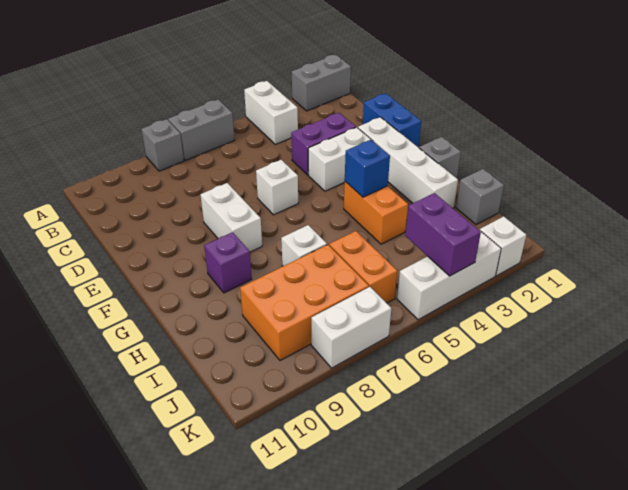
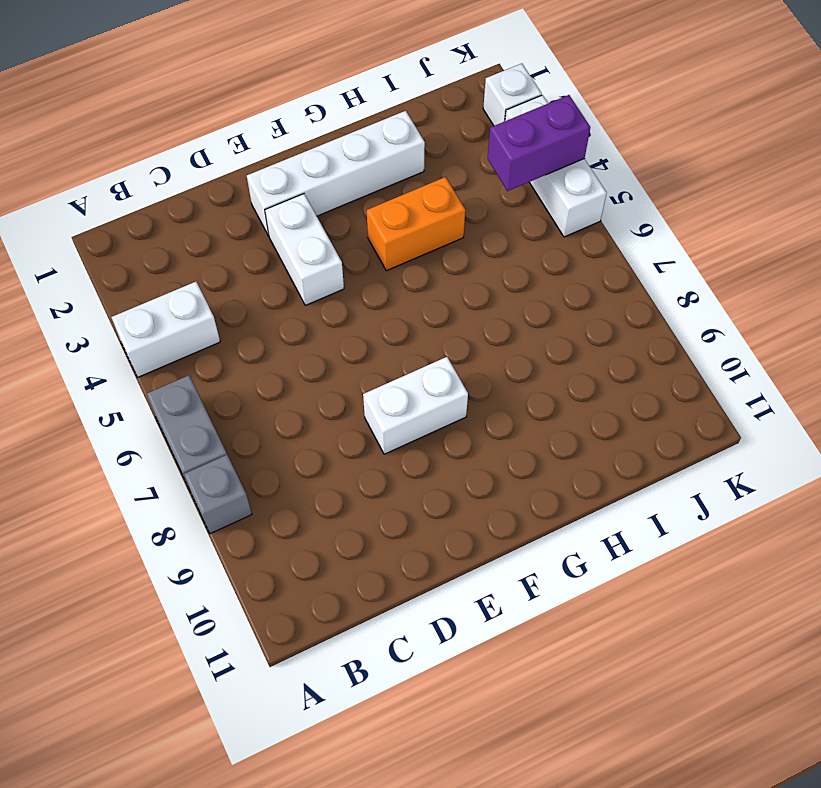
none -> grey brick A1:A2 level 1
none -> blue brick D1:E1 level 1
none -> purple brick D3:D4 level 1

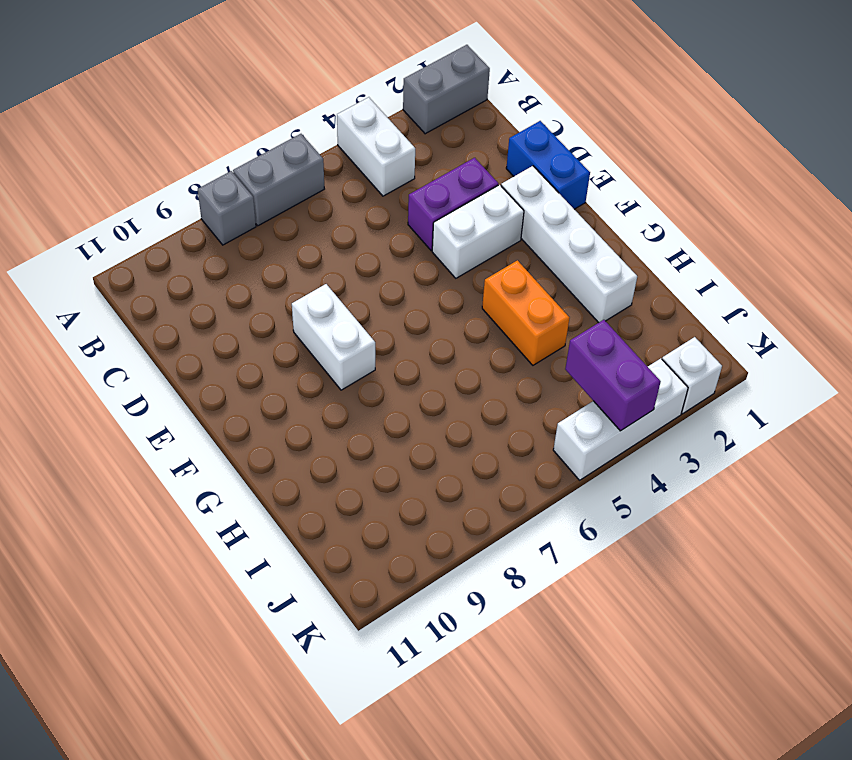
none -> white brick E6 level 1
none -> grey brick G1 level 1
none -> purple brick G9 level 1

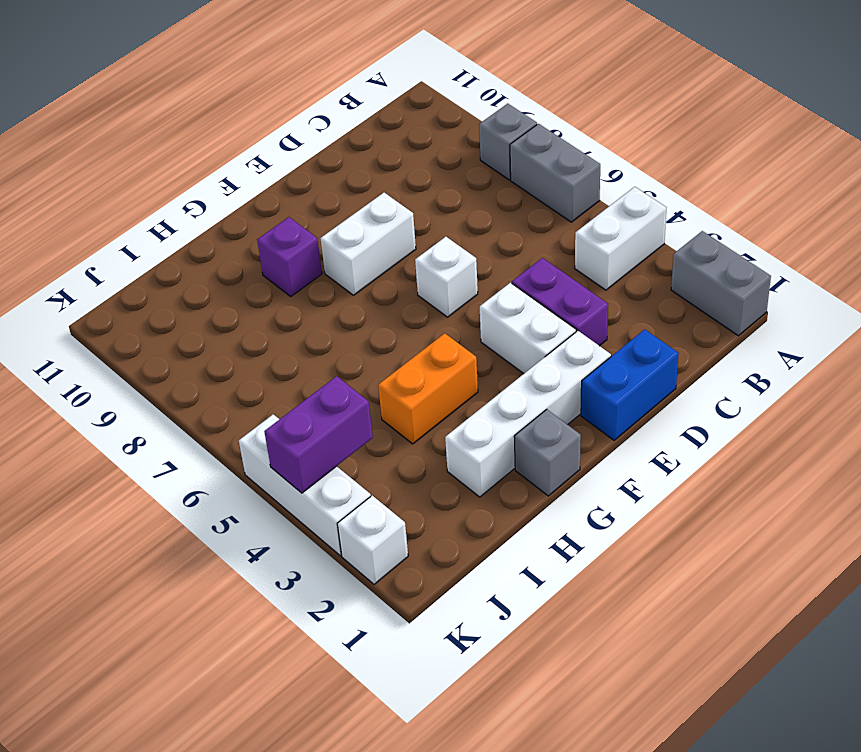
none -> white brick H7 level 1
none -> grey brick I1 level 1
none -> orange brick I6:J6 level 1

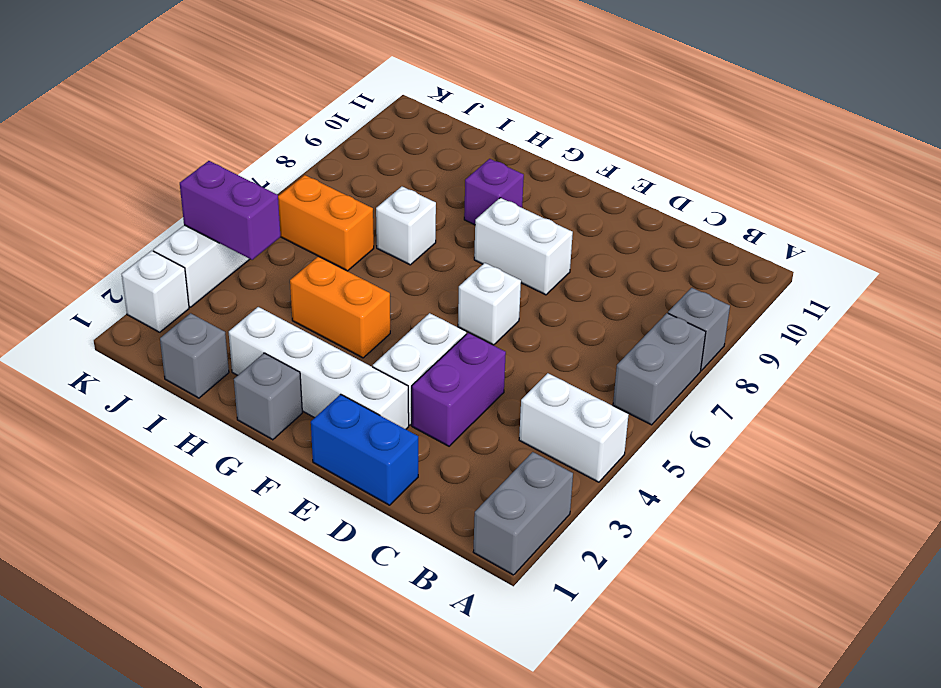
none -> orange brick I7:J9 level 1
none -> white brick K7:K8 level 1
none -> blue brick G4 level 2

